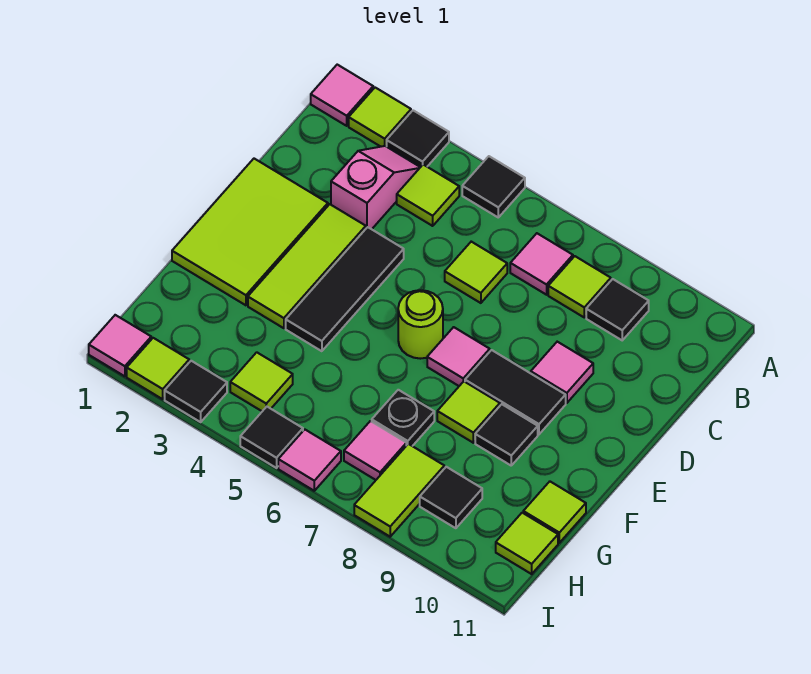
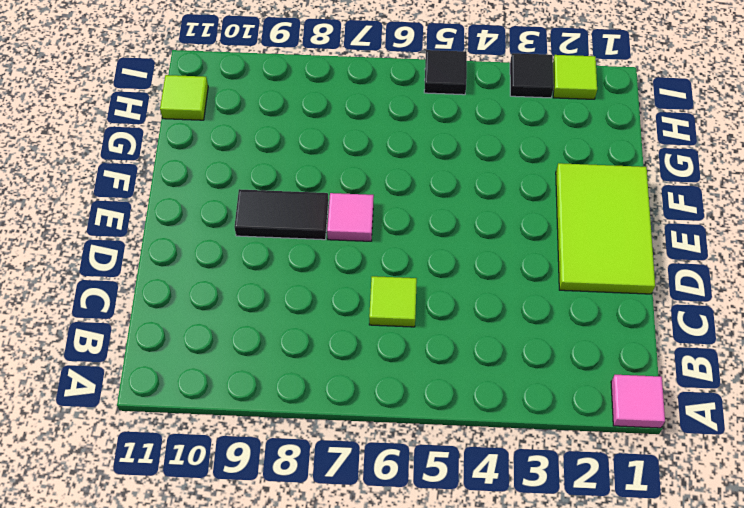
none -> lime tile A2 level 1
none -> black tile A3 level 1
none -> black tile A5 level 1
none -> pink slope B3:C3 level 1 top C

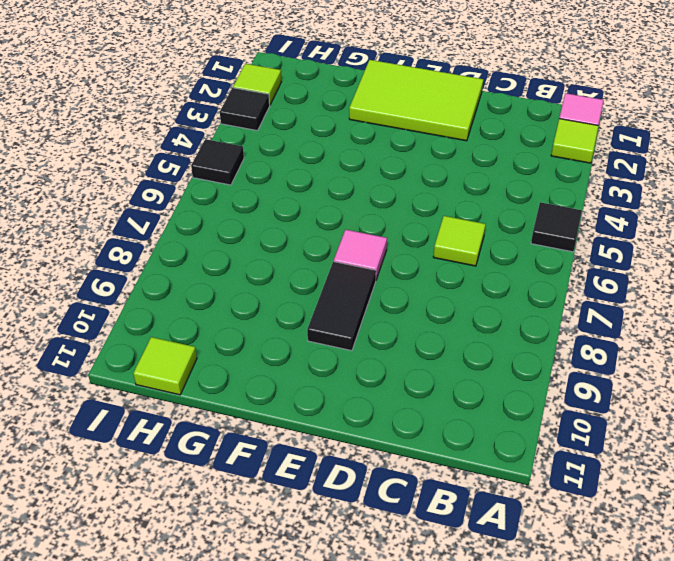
none -> black tile A3 level 1
none -> pink slope B3:C3 level 1 top C
none -> lime tile B4 level 1
none -> pink tile B7 level 1

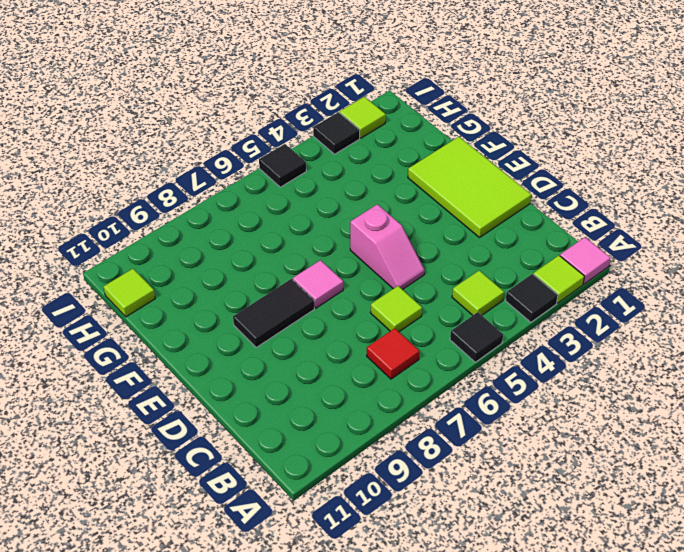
red tile B7 level 1 -> pink tile B7 level 1
pink slope D5:E5 level 1 top E -> pink slope B3:C3 level 1 top C
none -> lime tile B8 level 1
none -> black tile B9 level 1
none -> lime tile D3:F3 level 1
none -> black tile D4:F4 level 1

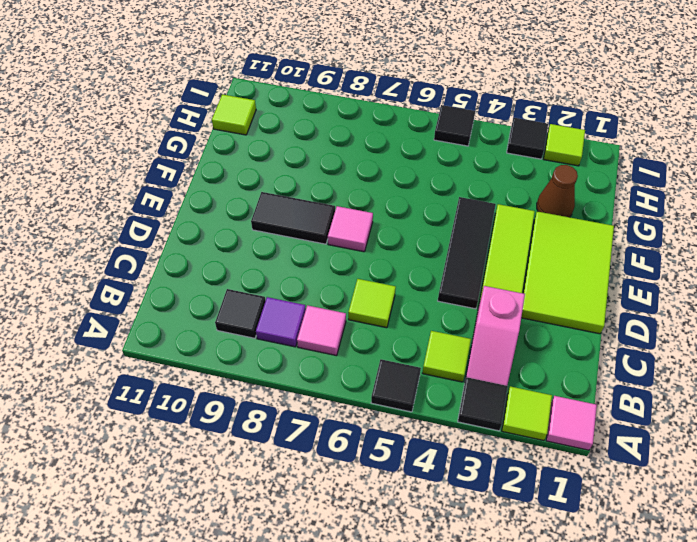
purple tile B8 level 1 -> lime tile B8 level 1
brown cone G2 level 1 -> none
none -> pink tile D9 level 1
none -> lime round brick E6 level 1
none -> lime tile F8 level 1
none -> black tile F9 level 1

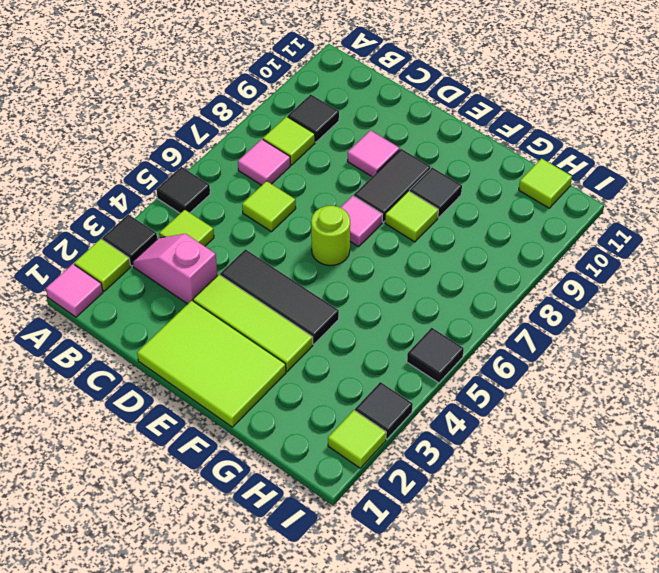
none -> black plate G7 level 1
none -> lime tile G11 level 1
none -> lime tile H4 level 1
none -> pink tile H7 level 1

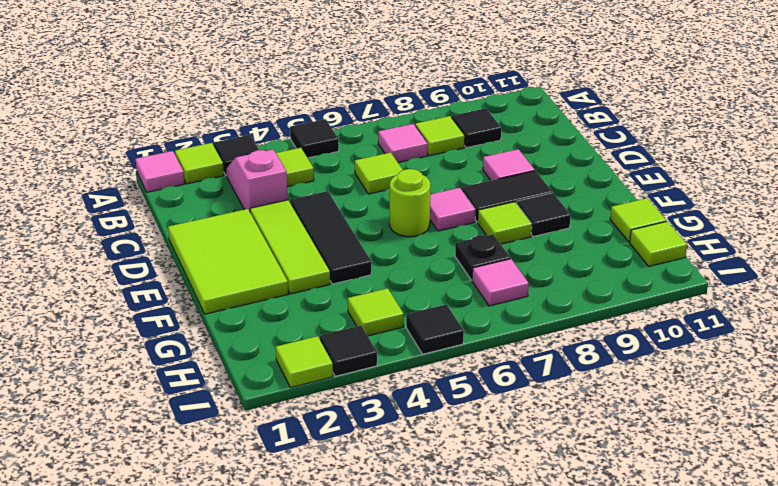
none -> lime tile H8:I8 level 1
none -> black tile H9 level 1
none -> pink tile I1 level 1
none -> pink tile I6 level 1

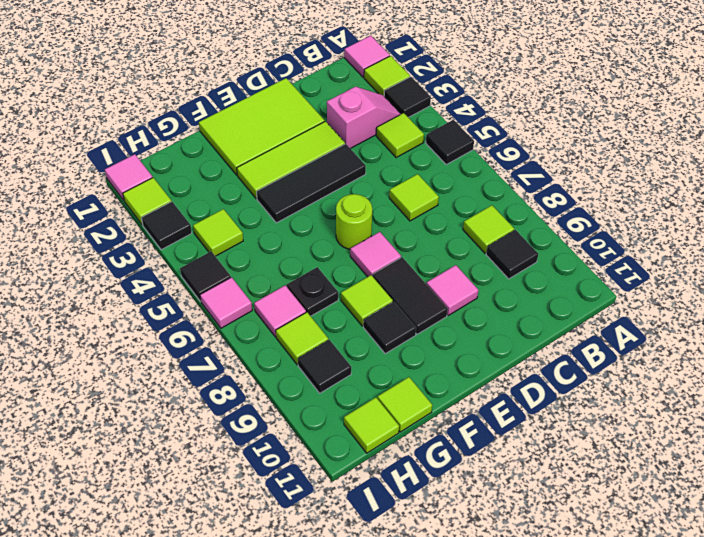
lime tile H8 level 1 -> lime tile H8:I8 level 1
none -> pink tile B7 level 1

